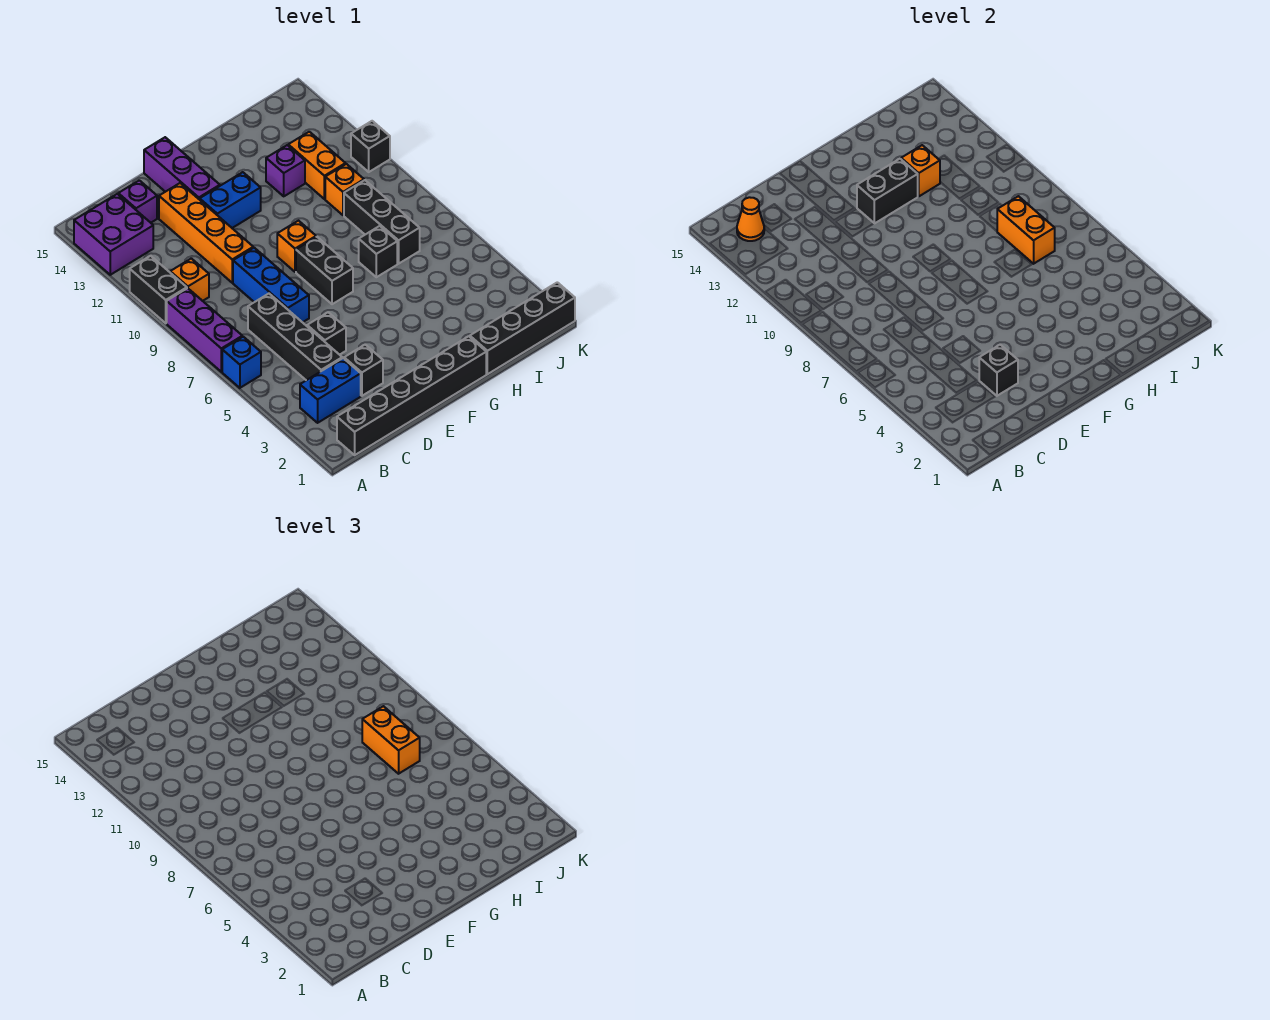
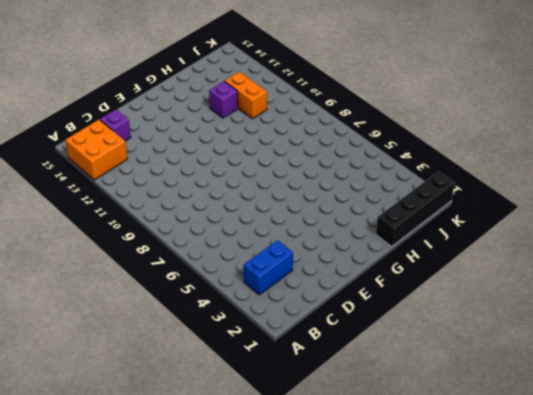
orange brick A13:B14 level 1 -> purple brick A13:B14 level 1
none -> blue brick A6 level 1
none -> purple brick A7:A9 level 1
none -> black brick A10:A11 level 1
none -> black brick B1:G1 level 1

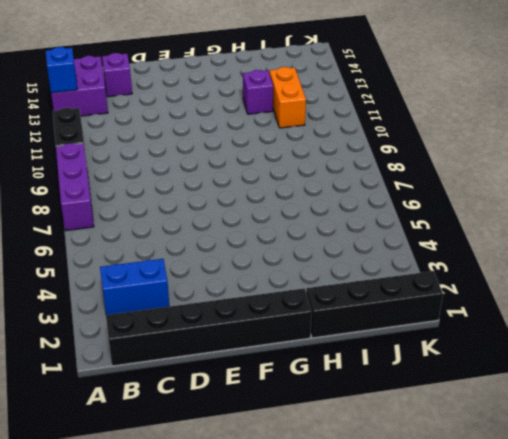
blue brick A13 level 2 -> blue brick A6 level 1
none -> orange brick B10 level 1
none -> black brick C4:C7 level 1
none -> black brick D3 level 1
none -> black brick D5 level 1

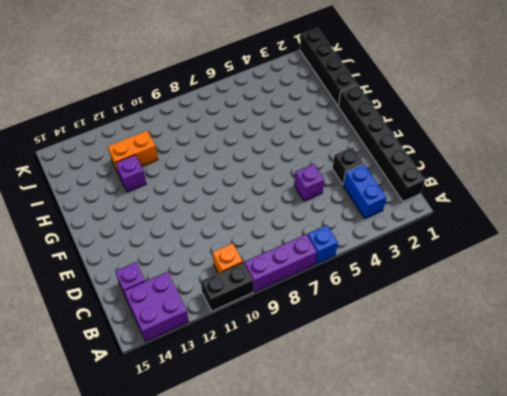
purple brick D5 level 1 -> black brick D5 level 1
none -> black brick C4:C7 level 1
none -> blue brick D7:D9 level 1
none -> orange brick D10:D13 level 1
none -> blue brick E12:F12 level 1

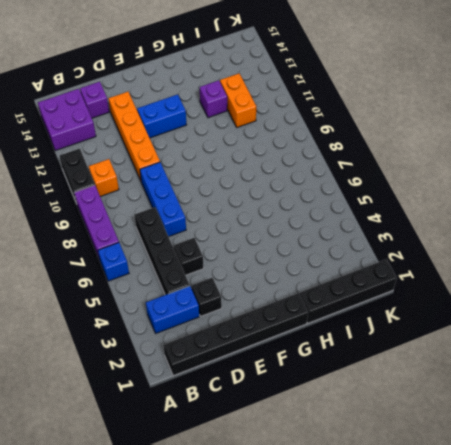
none -> purple brick E13:E15 level 1
none -> black brick F7:F8 level 1
none -> orange brick F9 level 1
none -> black brick H7 level 1

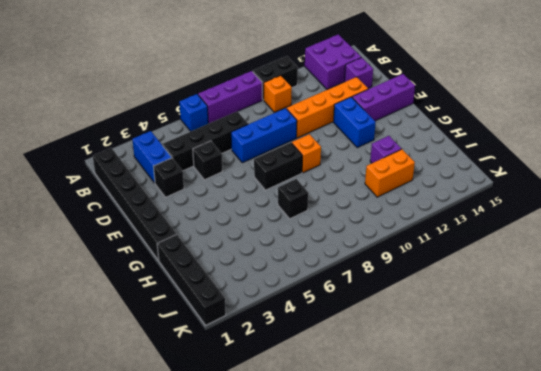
none -> black brick I7:I9 level 1
none -> orange brick I10 level 1
none -> black brick K11 level 1
none -> orange cone B14 level 2

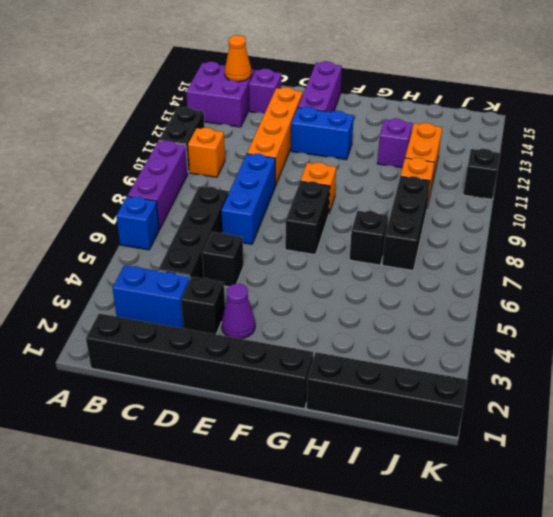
purple cone E3 level 1 -> none
none -> black brick D3 level 2
none -> black brick F12:G12 level 2
none -> orange brick H12 level 2
none -> orange brick I7:I8 level 2

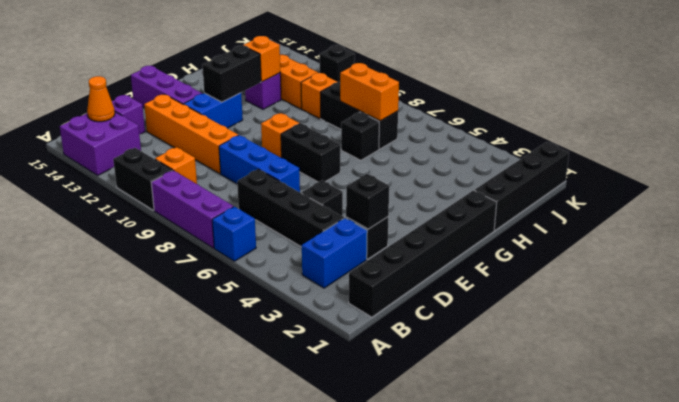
none -> orange brick I7:I8 level 3

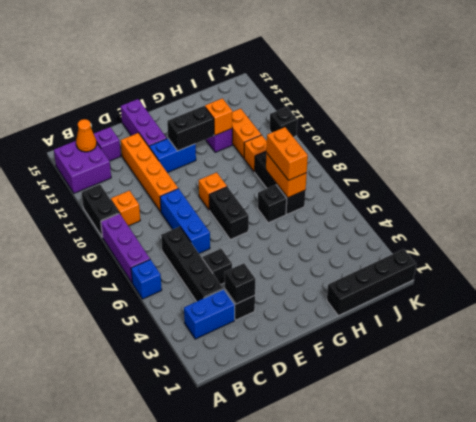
none -> black brick B1:G1 level 1

